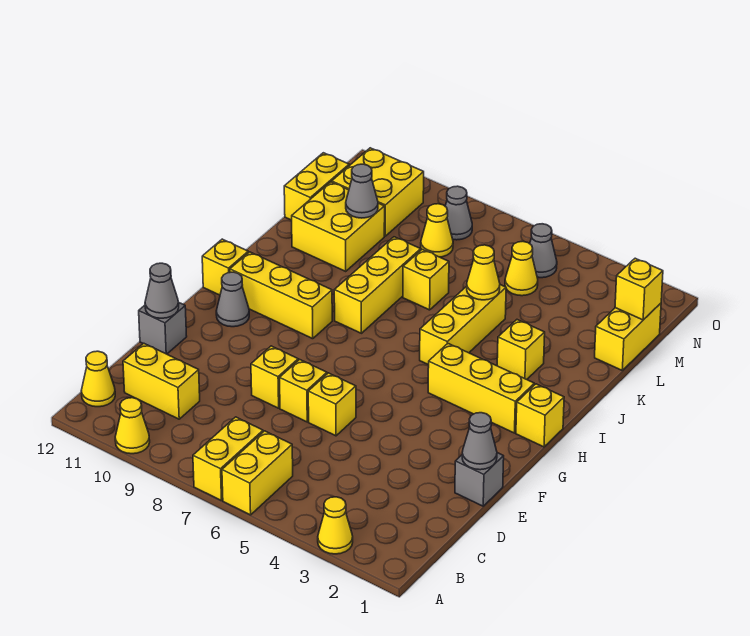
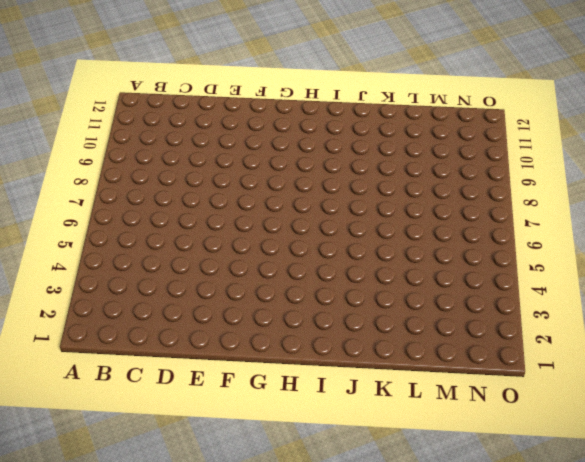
none -> yellow cone A3 level 1
none -> yellow brick A6:B6 level 1
none -> yellow brick A7:B7 level 1
none -> yellow cone A10 level 1

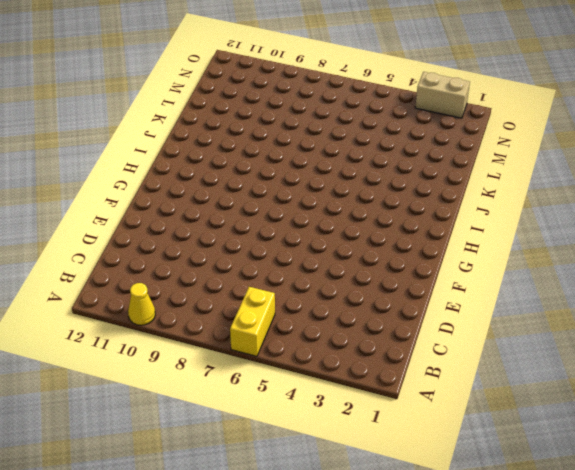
tan brick O2:O3 level 1 -> none
none -> yellow cone A3 level 1
none -> yellow brick A7:B7 level 1
none -> yellow cone B12 level 1
none -> yellow brick C10:C11 level 1

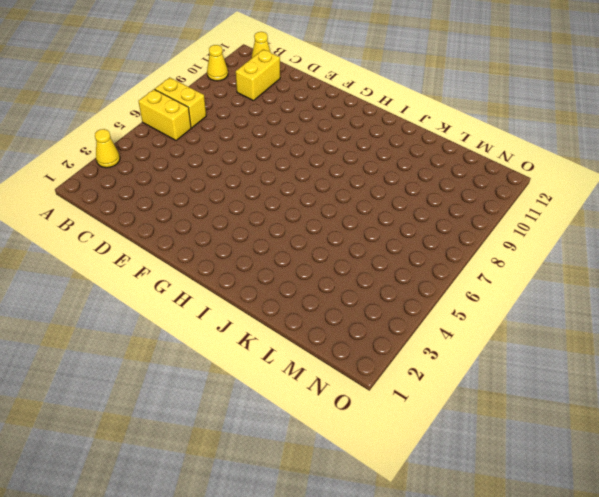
none -> grey brick E1 level 1
none -> yellow brick E6 level 1
none -> yellow brick E7 level 1
none -> yellow brick E8 level 1

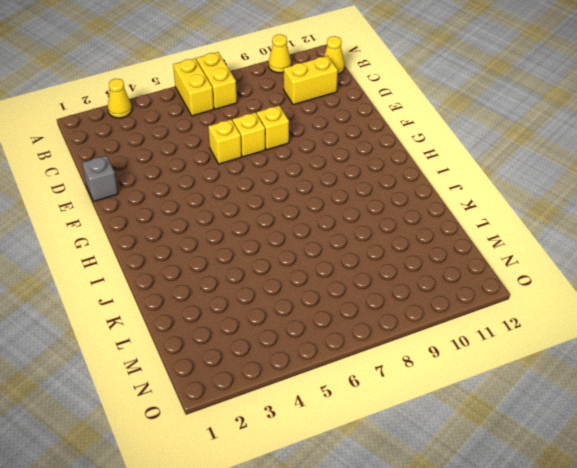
none -> grey brick E12 level 1
none -> grey cone G11 level 1
none -> yellow brick H1 level 1
none -> yellow brick H2:H4 level 1

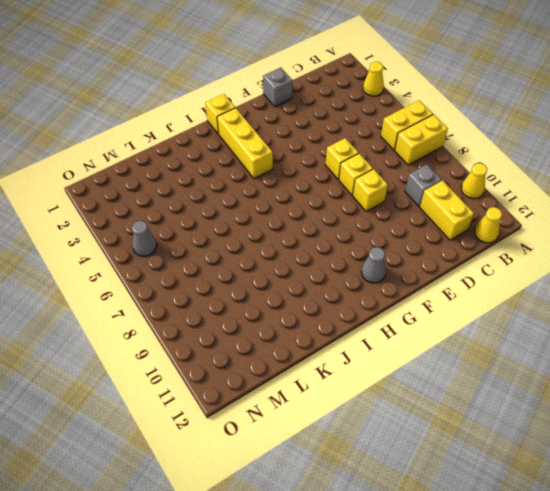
grey brick C9 level 1 -> grey brick E12 level 1
none -> yellow brick H9:H11 level 1
none -> yellow brick H12 level 1
none -> yellow brick I5:K5 level 1
none -> yellow brick I8:K8 level 1

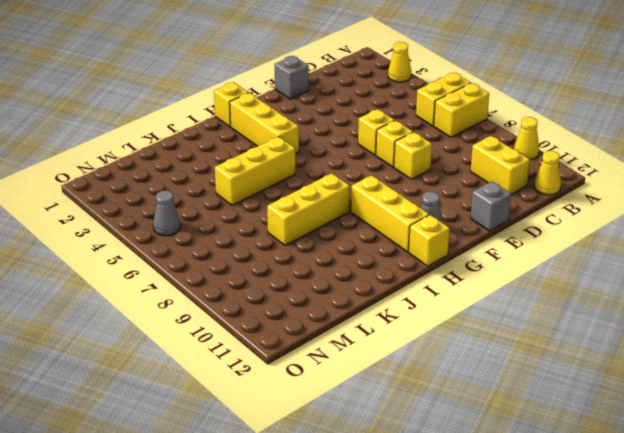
none -> yellow brick J3 level 1
none -> yellow brick K7 level 1
none -> yellow brick K10:L11 level 1
none -> yellow brick L1:M1 level 1

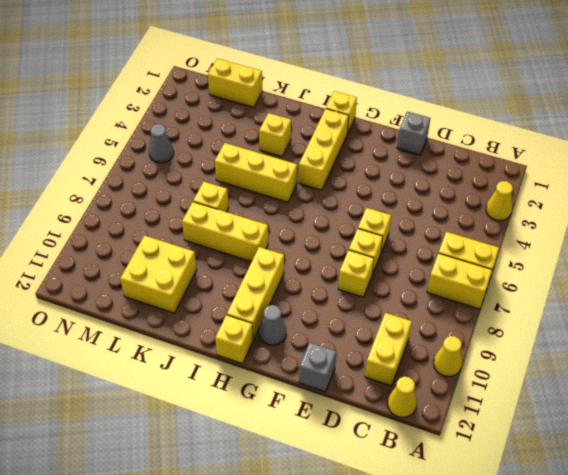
none -> yellow brick L12:M12 level 1
none -> yellow cone M5 level 1
none -> yellow cone M8 level 1
none -> yellow brick M10:N11 level 1

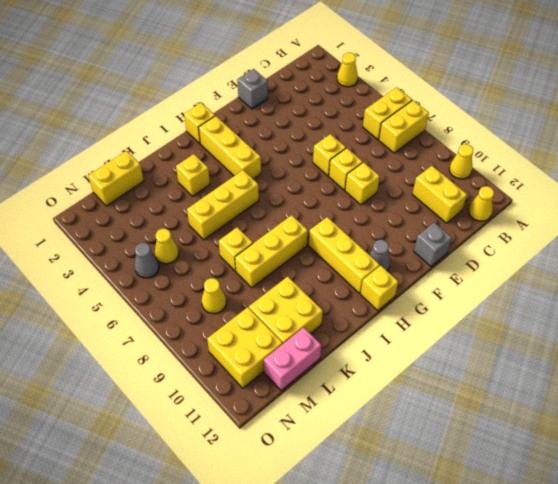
pink brick L12:M12 level 1 -> yellow brick L12:M12 level 1
none -> grey cone N8 level 1
none -> grey cone E1 level 2
none -> grey cone E12 level 2
none -> yellow cone K5 level 2

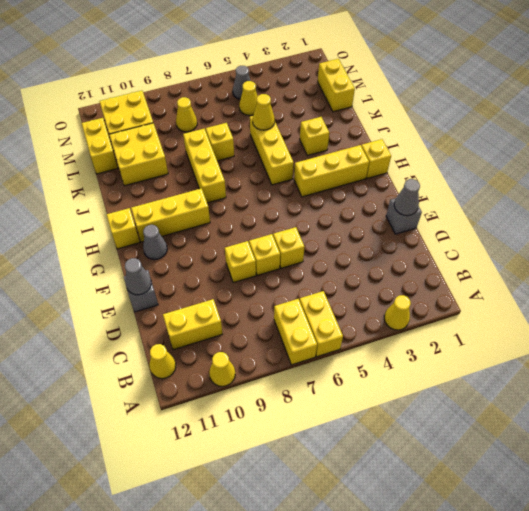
none -> grey cone N8 level 1
none -> grey cone L10 level 2
none -> yellow brick M1 level 2

